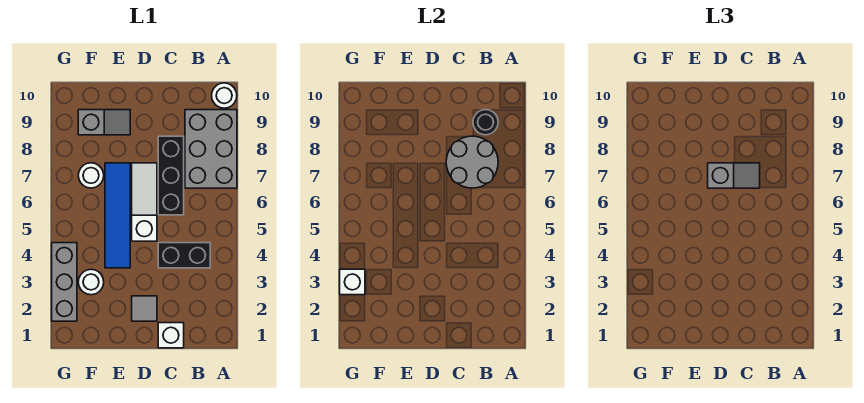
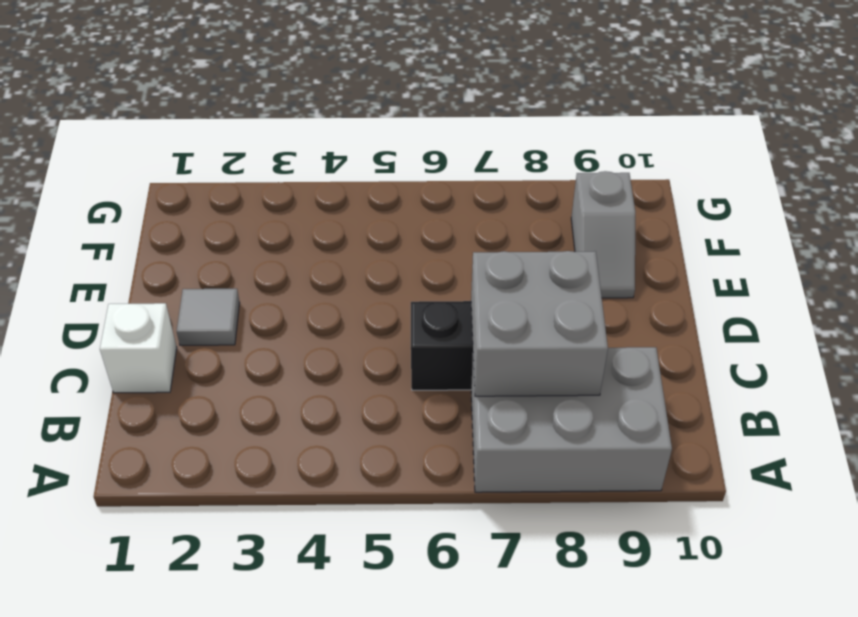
grey brick B7:C8 level 2 -> grey round brick B7:C8 level 2
none -> white round brick A10 level 1
none -> black brick B4:C4 level 1
none -> white slope D5:D7 level 1 top 5

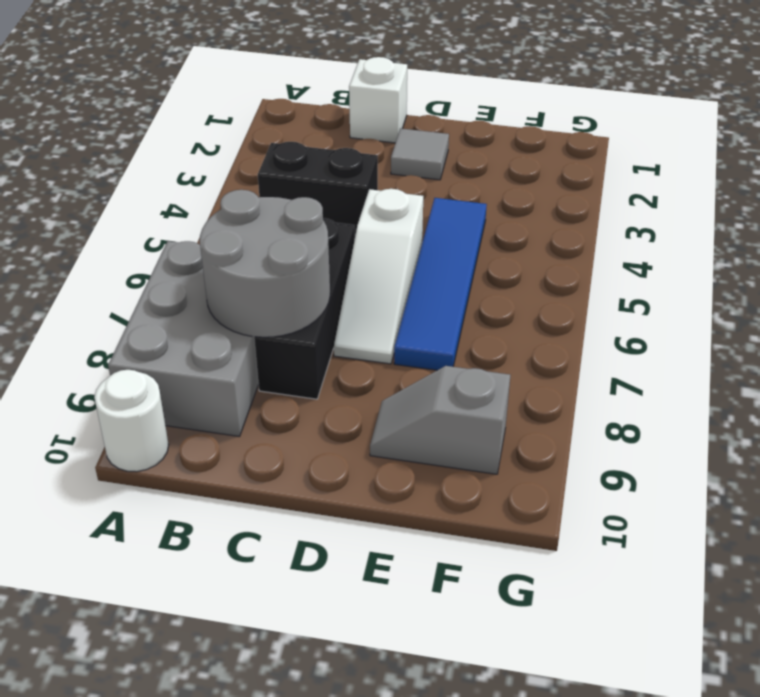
none -> white round brick F3 level 1
none -> white round brick F7 level 1
none -> grey brick G2:G4 level 1

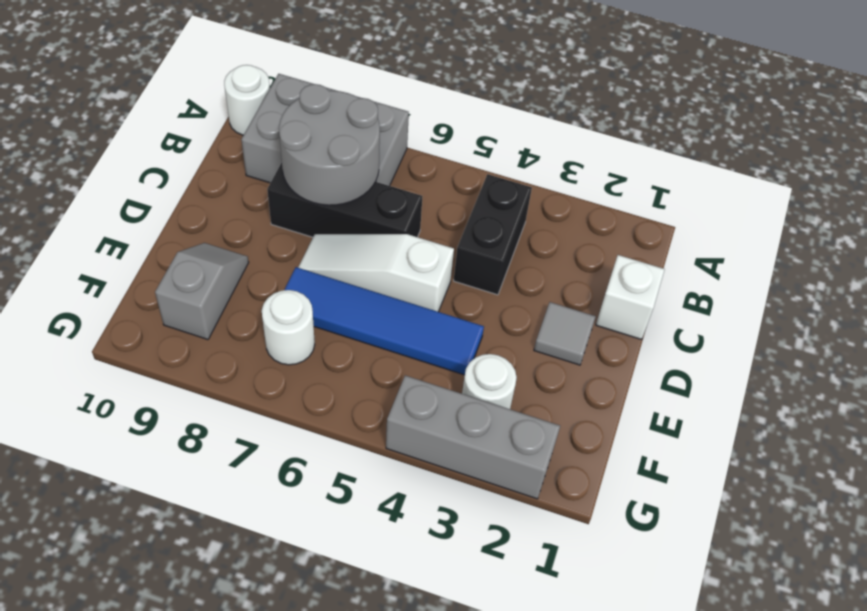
none -> black round brick B9 level 2
none -> white brick G3 level 2
none -> grey slope C7:D7 level 3 top D

